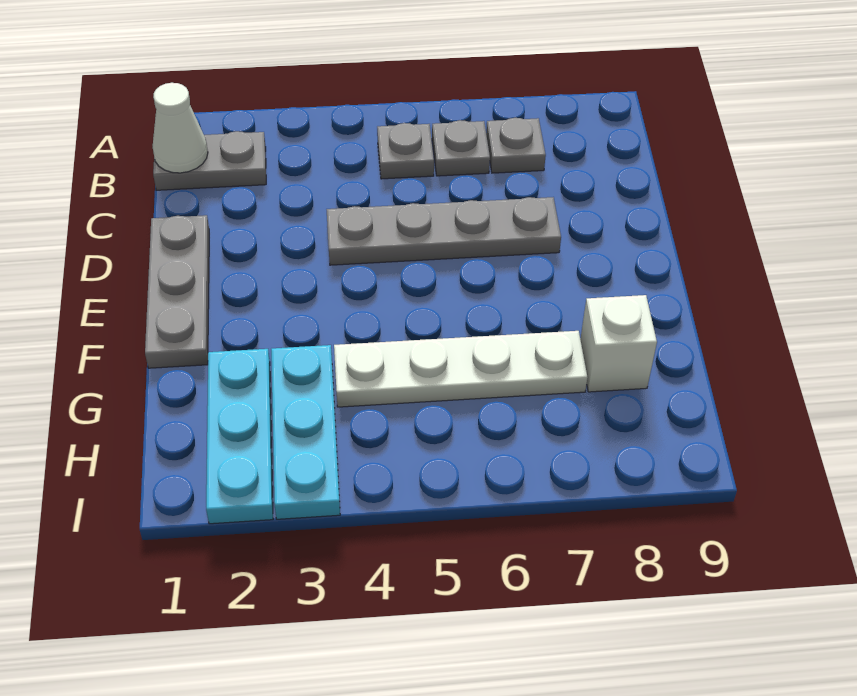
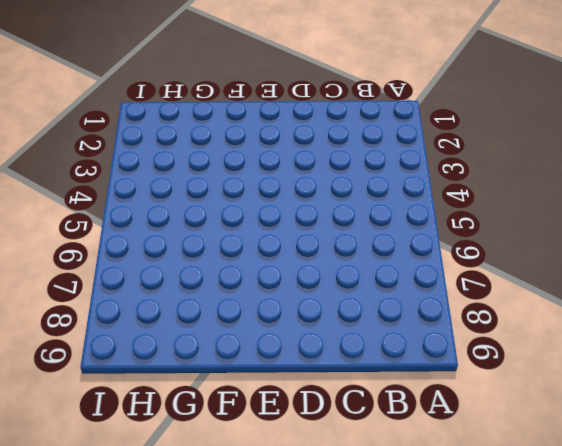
none -> grey plate B1:B2 level 1
none -> grey plate B5 level 1

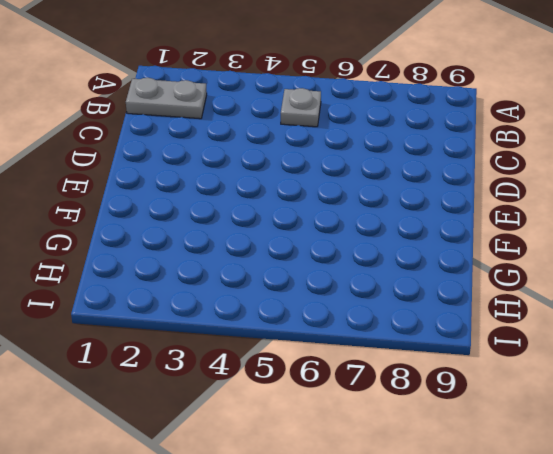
none -> grey plate B6 level 1
none -> grey plate B7 level 1

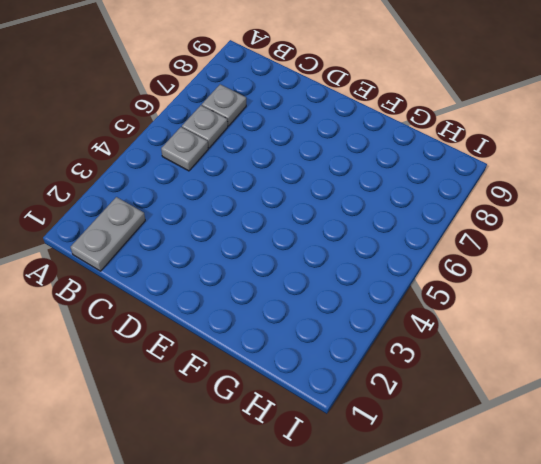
none -> grey plate D1:F1 level 1
none -> grey plate D4:D7 level 1

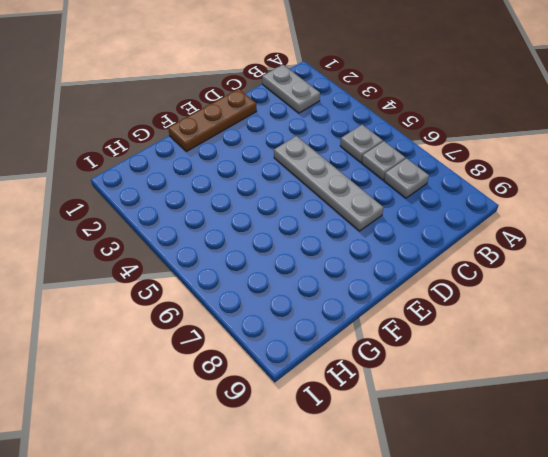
brown plate D1:F1 level 1 -> grey plate D1:F1 level 1
none -> cyan plate G2:I2 level 1
none -> cyan plate G3:I3 level 1

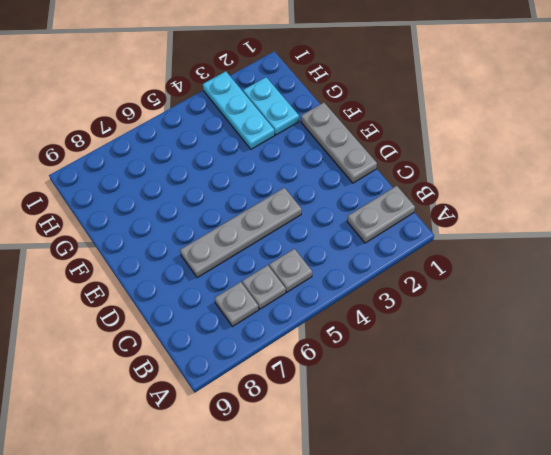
cyan plate G2:H2 level 1 -> cyan plate G2:I2 level 1
none -> white plate G4:G7 level 1
none -> white brick G8 level 1

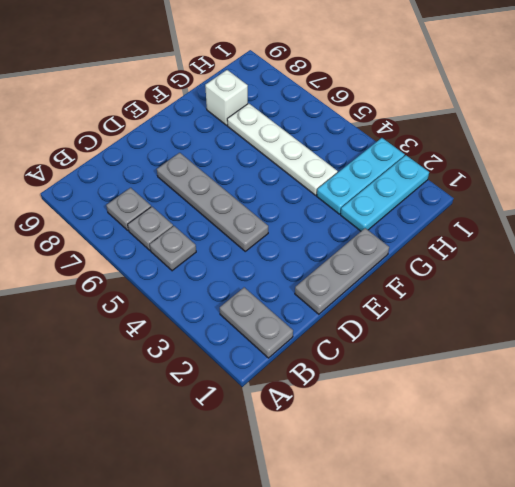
none -> white cone B1 level 2

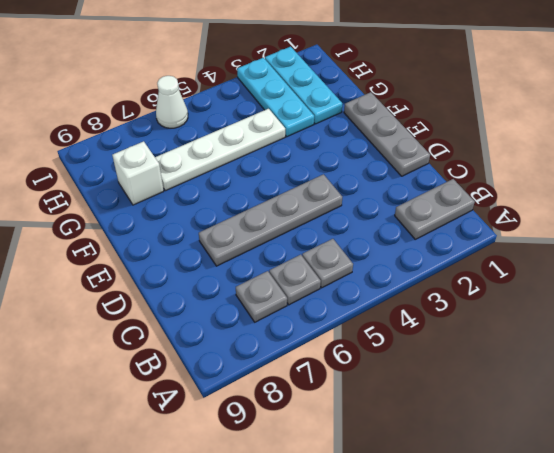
white cone I6 level 1 -> white cone B1 level 2

